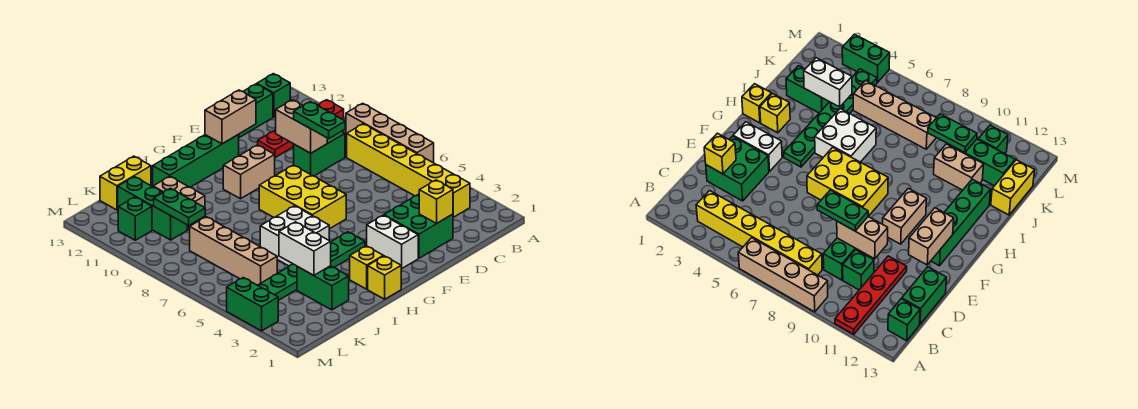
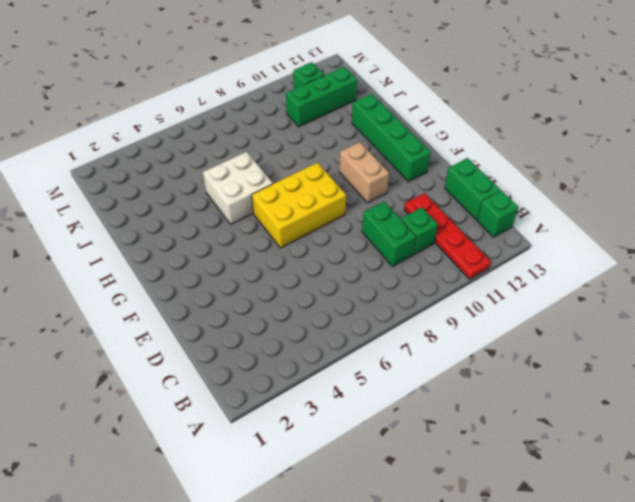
none -> tan brick A6:A9 level 1
none -> yellow brick B3:B8 level 1
none -> green brick D2:E3 level 1

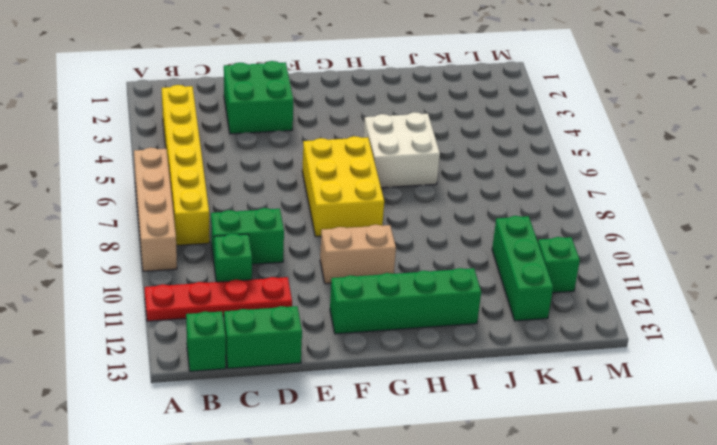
none -> white brick F2:F3 level 1
none -> green plate G4:L4 level 1
none -> yellow brick H1 level 1

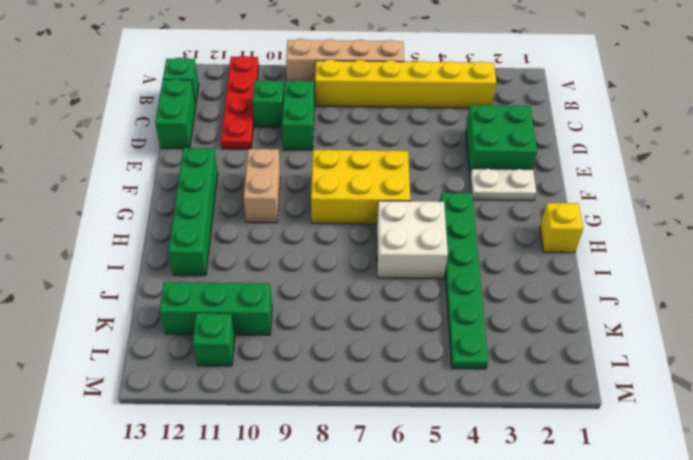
white plate F2:F3 level 1 -> white brick F2:F3 level 1
none -> yellow brick H2 level 1
none -> green brick J2:J3 level 1
none -> tan brick J10:J11 level 1

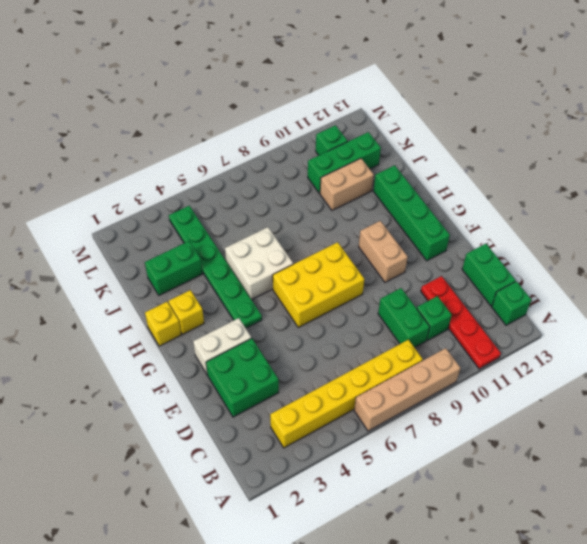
none -> yellow brick J13:K13 level 1
none -> tan brick K5:K8 level 1
none -> green brick M3:M4 level 1

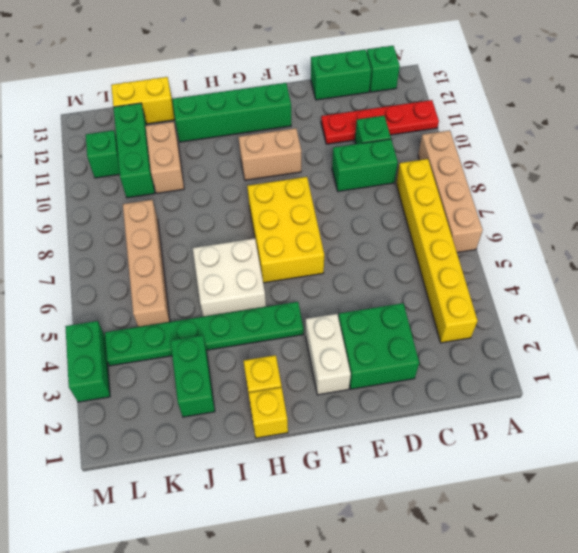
none -> yellow brick D2 level 2
none -> tan brick D9:D10 level 2
none -> tan brick E12:F12 level 2

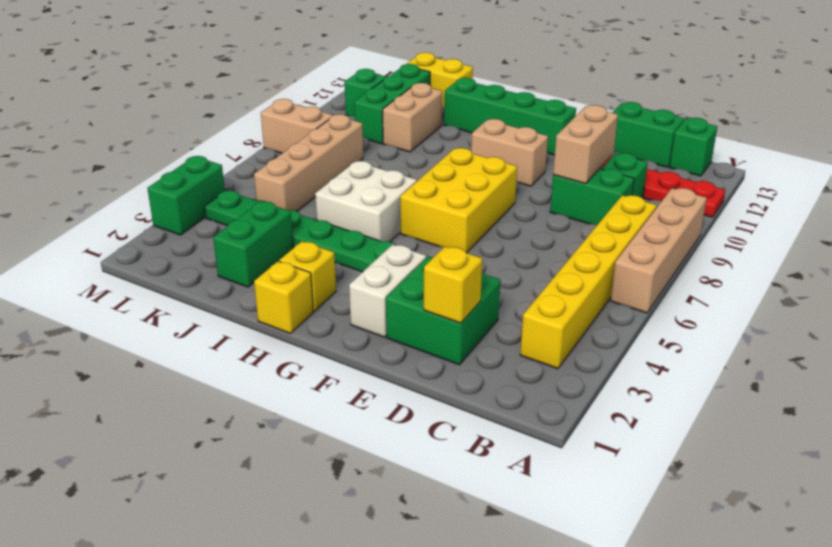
tan brick L8:M8 level 1 -> tan brick E12:F12 level 2
none -> white brick J3:J4 level 2
none -> green plate K9:K10 level 2
none -> green plate D8:D9 level 3

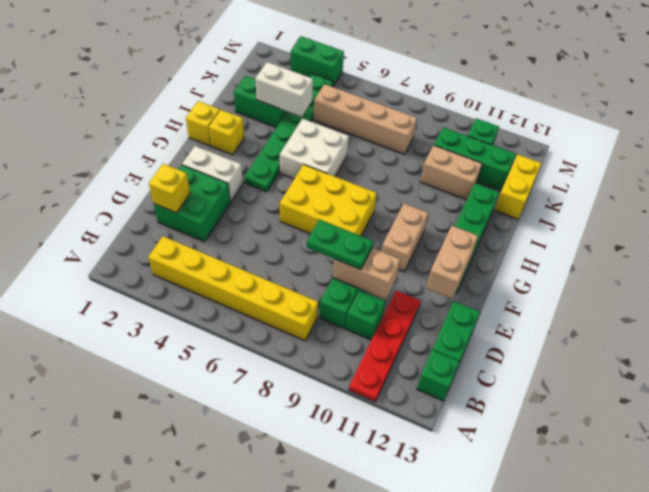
none -> tan brick A6:A9 level 1
none -> green plate K9:K10 level 2

